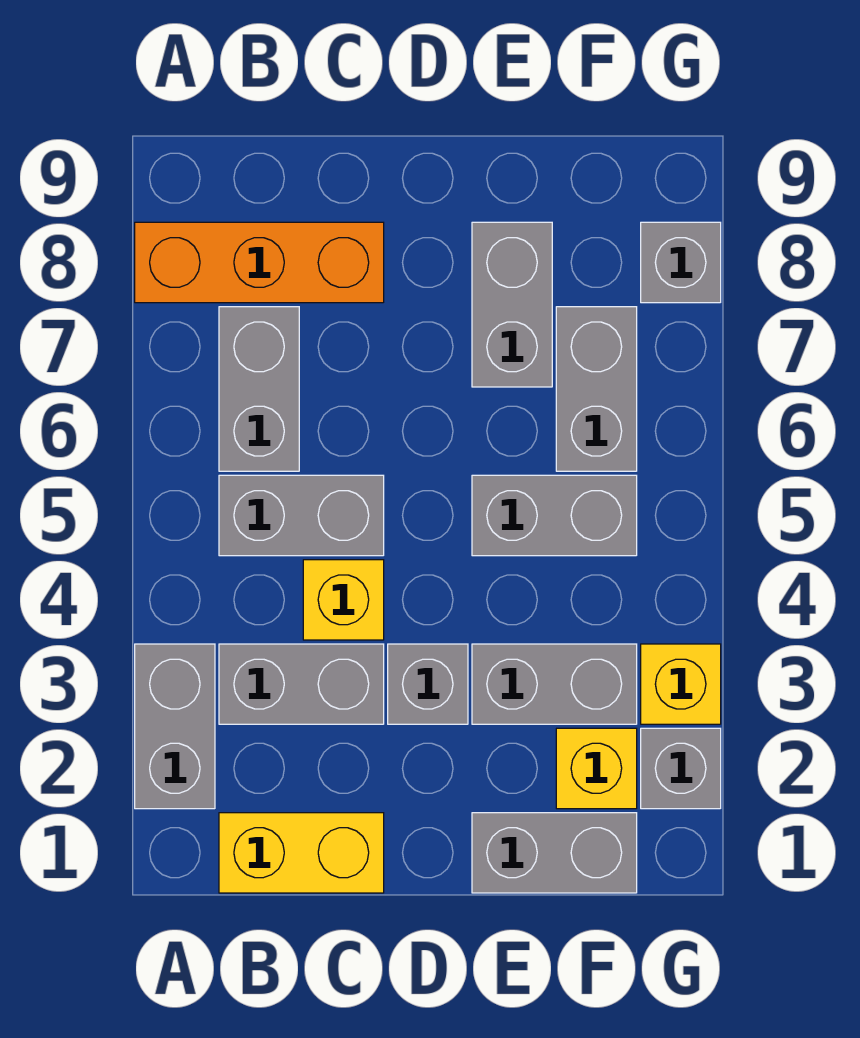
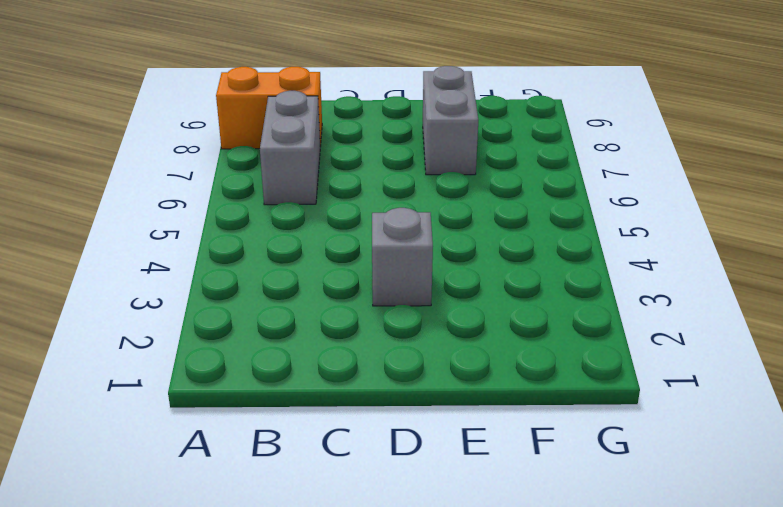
orange brick A8:B8 level 1 -> orange brick A8:C8 level 1
none -> grey brick A2:A3 level 1
none -> yellow brick B1:C1 level 1
none -> grey brick B3:C3 level 1

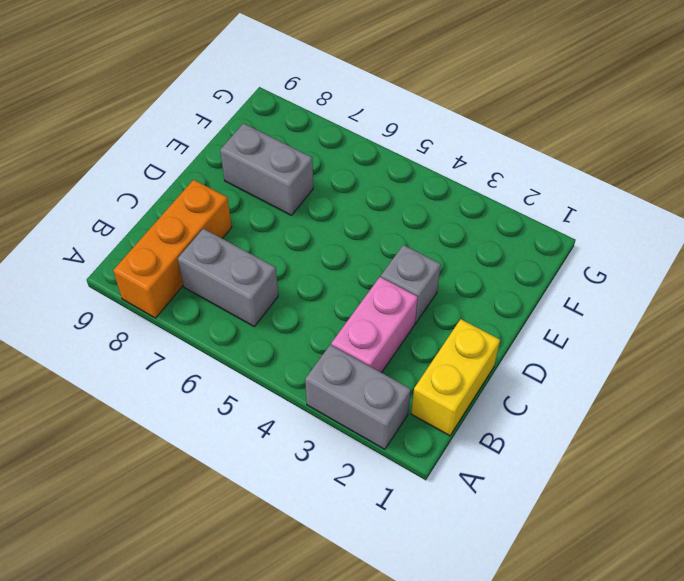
pink brick B3:C3 level 1 -> grey brick B3:C3 level 1
none -> grey brick B5:C5 level 1
none -> yellow brick C4 level 1
none -> grey brick E1:F1 level 1

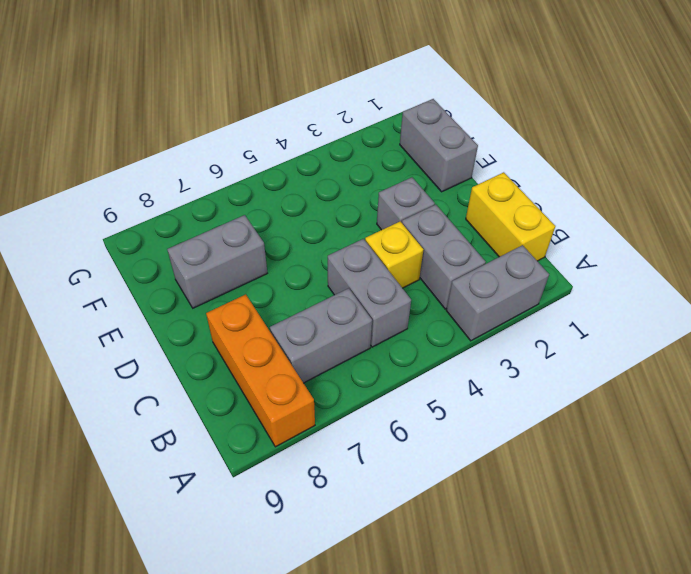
none -> grey brick E3:F3 level 1
none -> grey brick E5:F5 level 1
none -> yellow brick F2 level 1

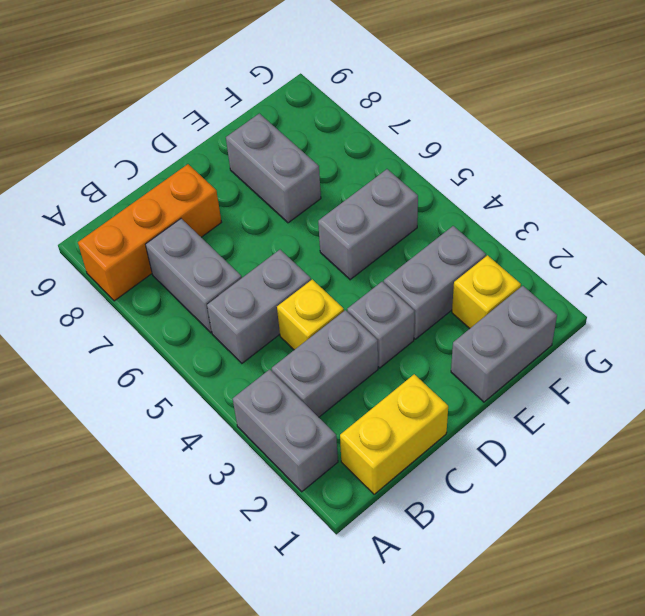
none -> grey brick F6:F7 level 1
none -> grey brick G2 level 1
none -> yellow brick G3 level 1

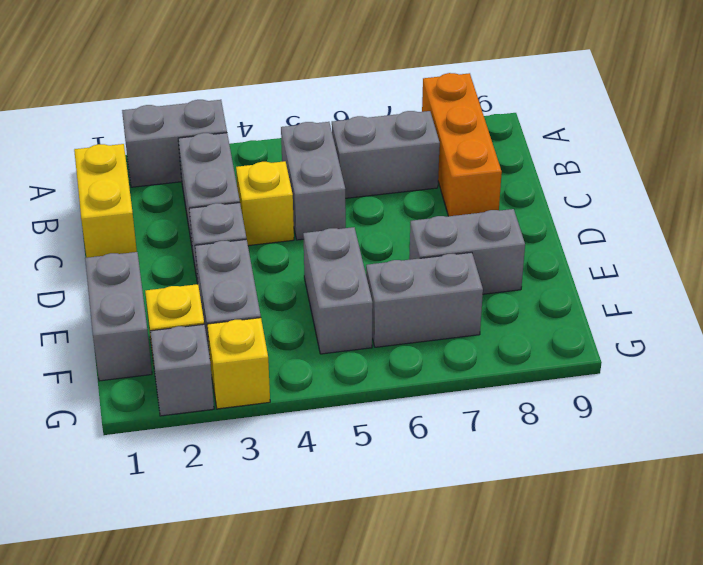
none -> grey brick G8 level 1

